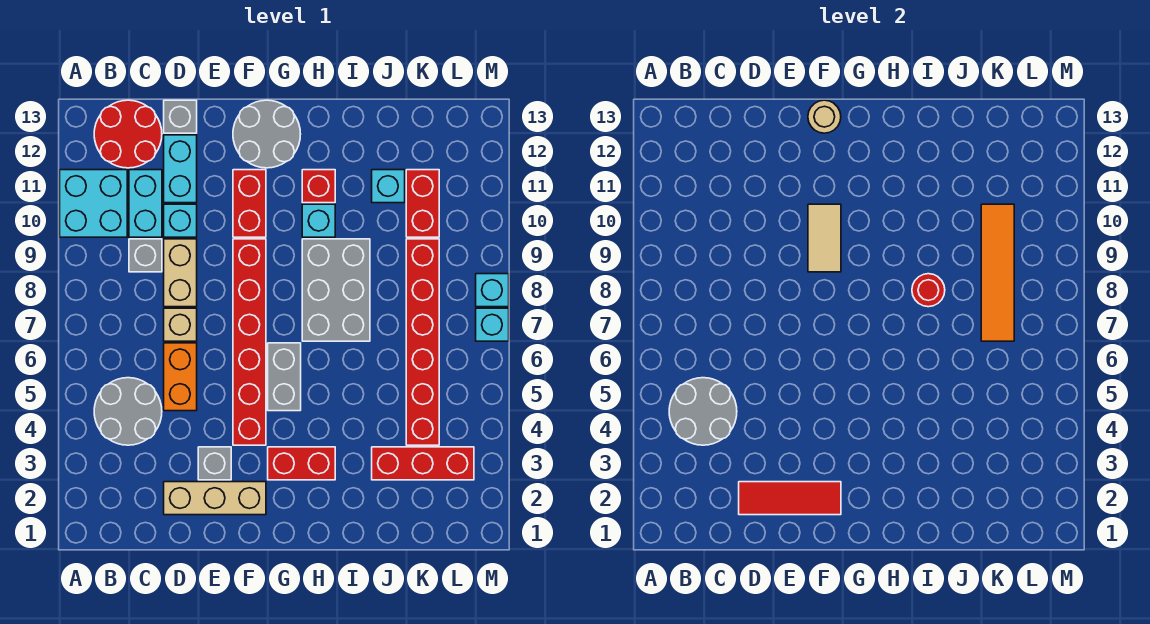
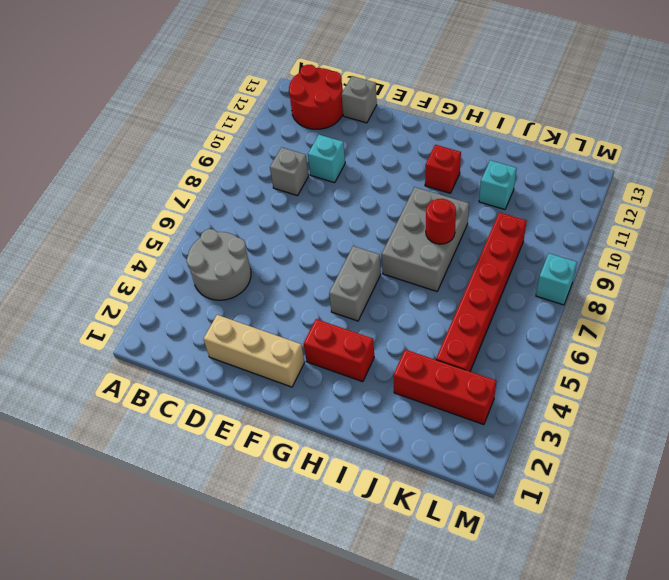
none -> cyan brick A10:B11 level 1
none -> cyan brick C10:C11 level 1
none -> orange brick D5:D6 level 1
none -> tan brick D7 level 1

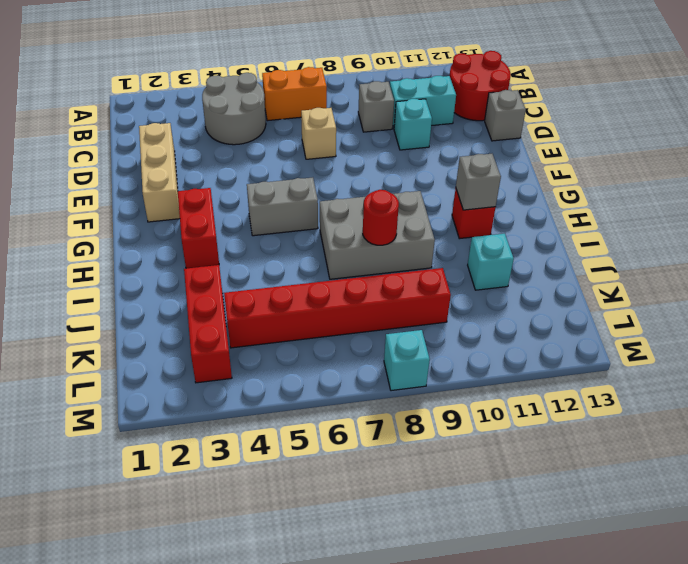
orange brick B6:B7 level 1 -> orange brick D5:D6 level 1
grey brick H11 level 2 -> grey brick E3 level 1
none -> cyan brick A10:B11 level 1
none -> tan brick D8:D9 level 1
none -> cyan brick D11:D12 level 1
none -> red brick F4:F9 level 1

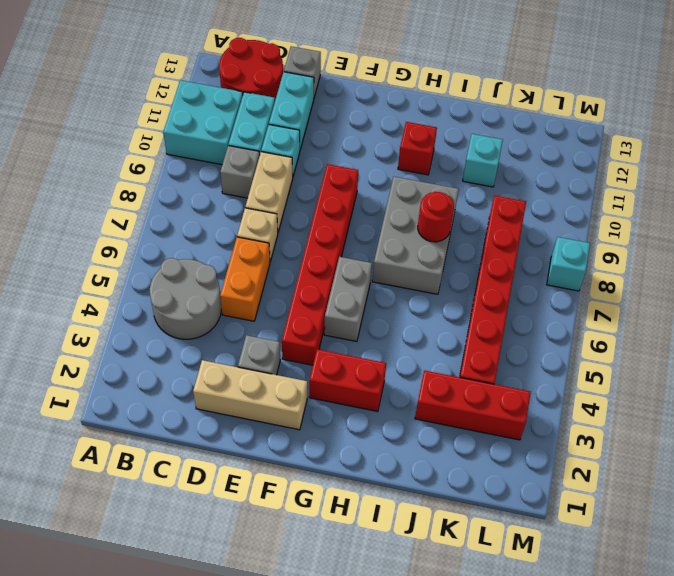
none -> red brick F10:F11 level 1
none -> grey round brick F12:G13 level 1
none -> cyan brick H10 level 1
none -> red brick K10:K11 level 1

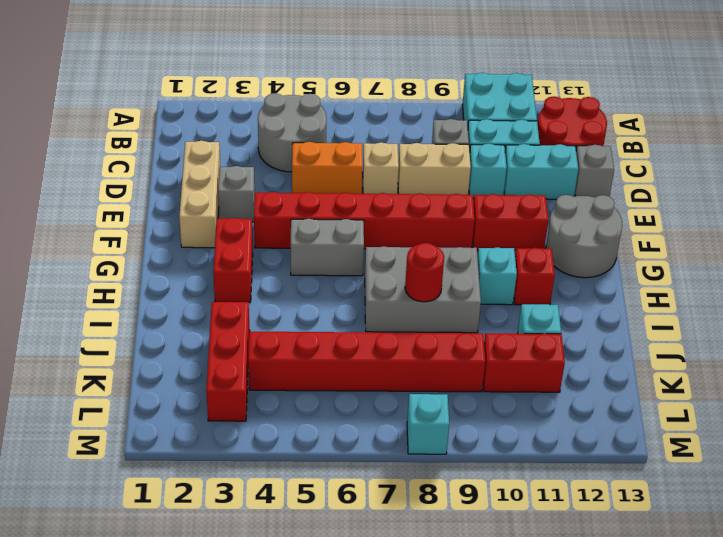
none -> cyan brick M7 level 1
none -> grey round brick B4:C5 level 2
none -> red tile D2:F2 level 2
none -> tan tile F9:F10 level 2

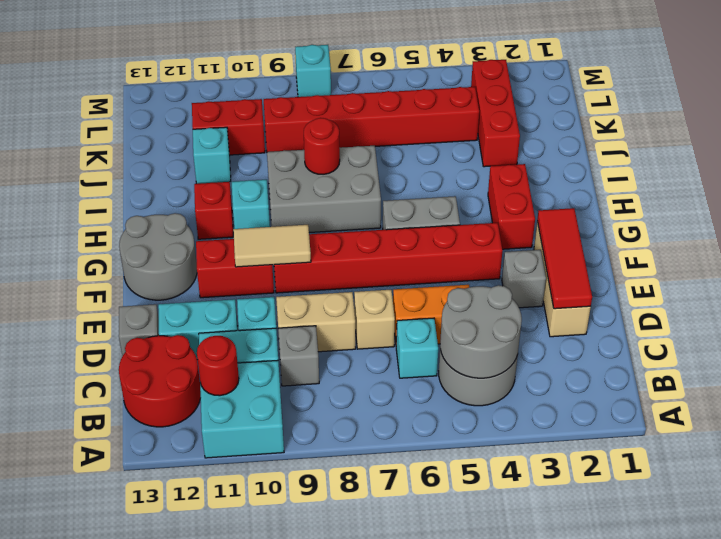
red round brick B11 level 2 -> none
cyan brick C6 level 1 -> cyan brick M7 level 1
none -> tan round brick F13 level 2
none -> orange tile K7:K10 level 2

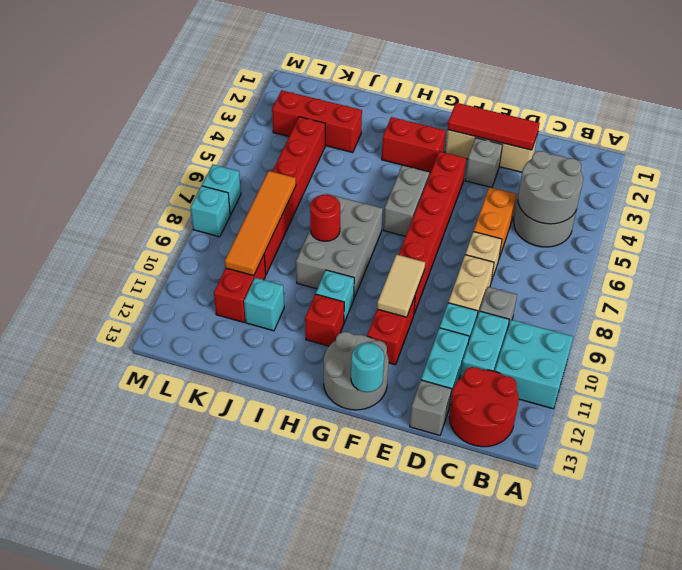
cyan round brick F13 level 2 -> tan round brick F13 level 2

